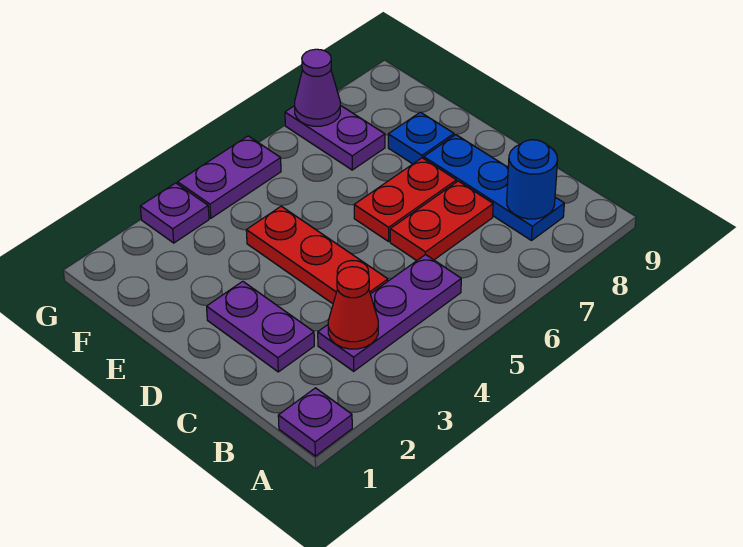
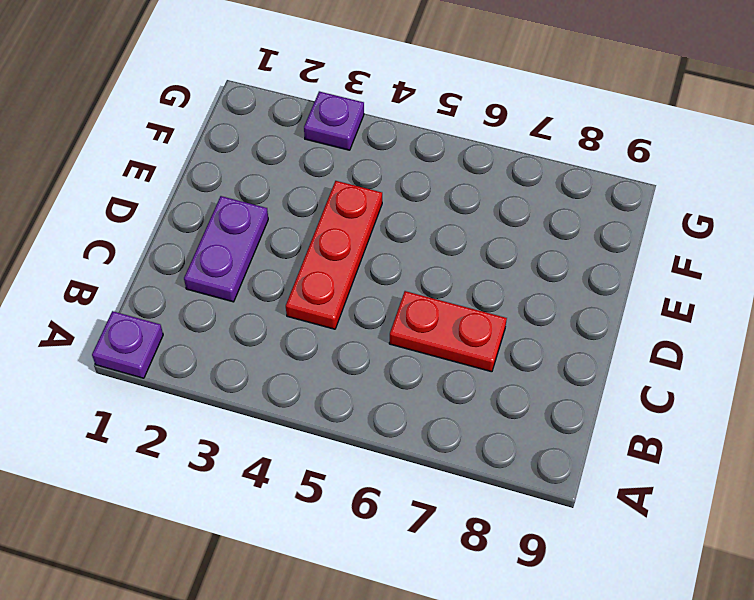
none -> purple plate B3:B5 level 1
none -> blue plate B8:D8 level 1
none -> red plate D6:D7 level 1

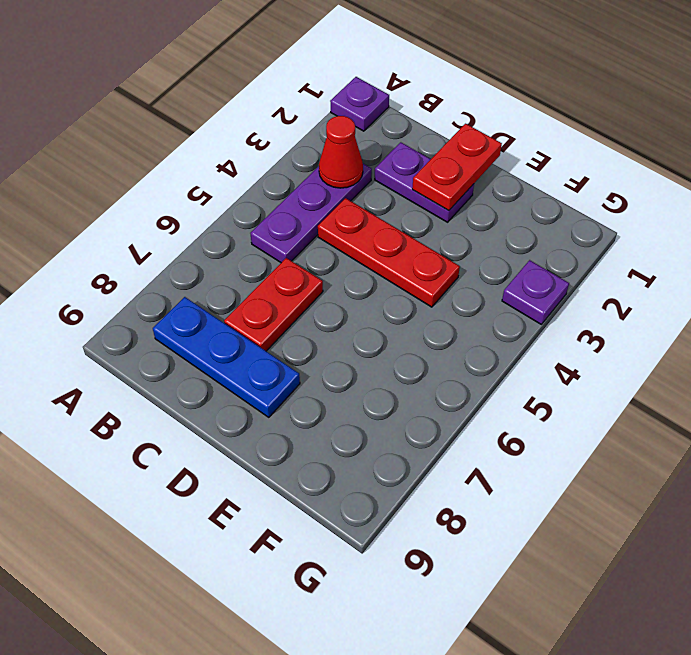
red plate D1:D2 level 2 -> red plate D6:D7 level 1
none -> blue plate E8 level 1
none -> purple plate F7:G7 level 1
none -> purple plate G4:G5 level 1

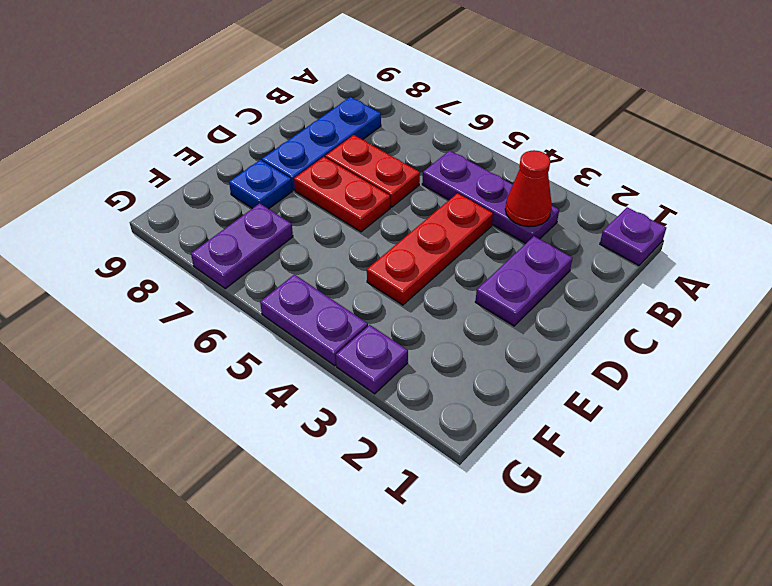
none -> blue round brick B8 level 2
none -> purple cone G7 level 2

